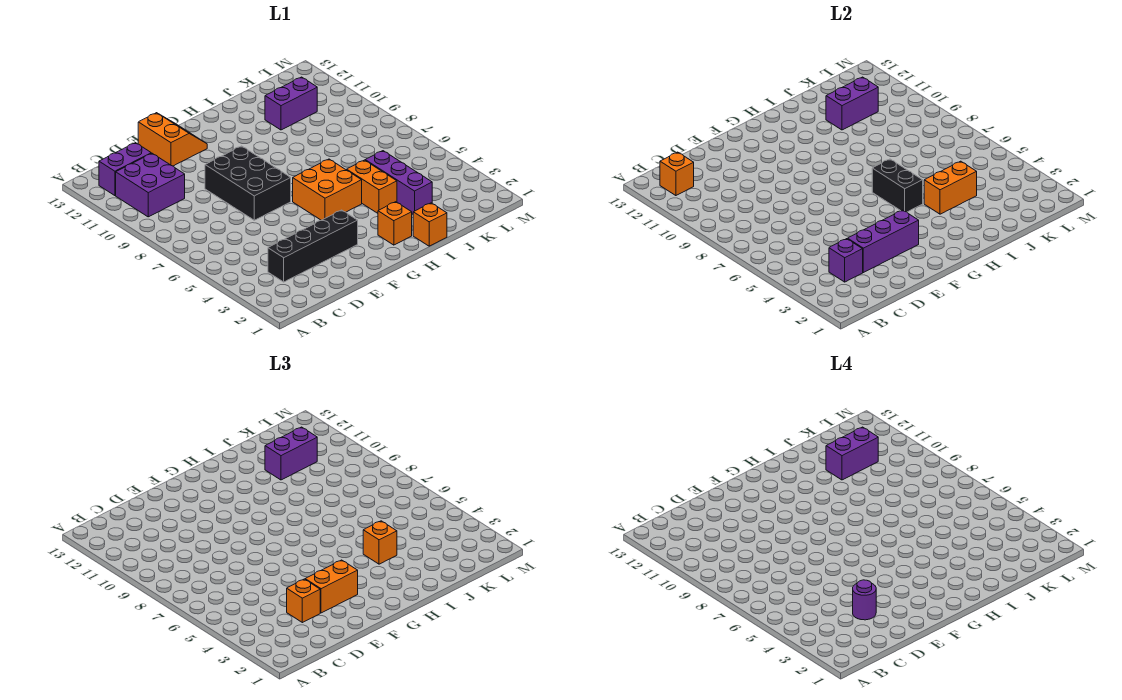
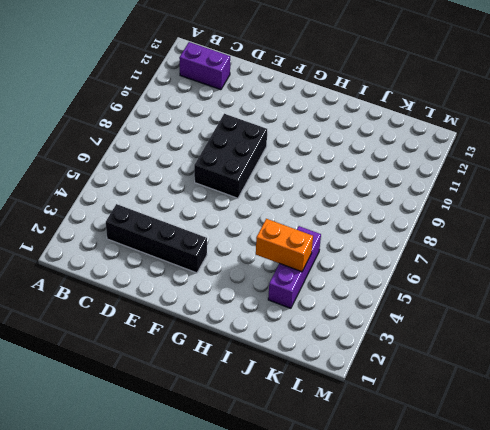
none -> purple brick B10:C11 level 1
none -> orange slope E12:F13 level 1 top E
none -> orange brick G5:H6 level 1

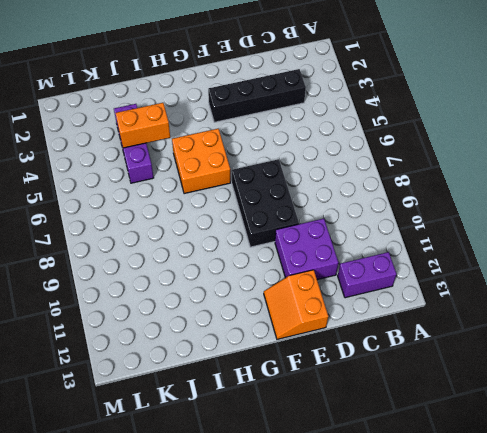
purple brick D10:E11 level 1 -> purple brick B10:C11 level 1
none -> orange brick H2 level 1
none -> orange brick I1 level 1
none -> orange brick I4:I5 level 1

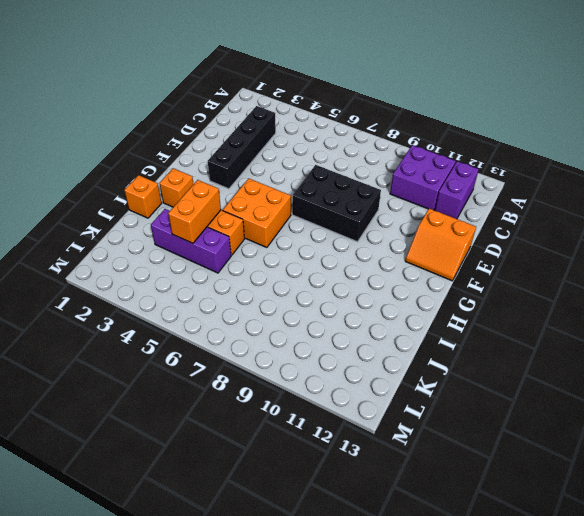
none -> purple brick J11:K11 level 1
none -> orange brick B12 level 2
none -> purple brick C3 level 2

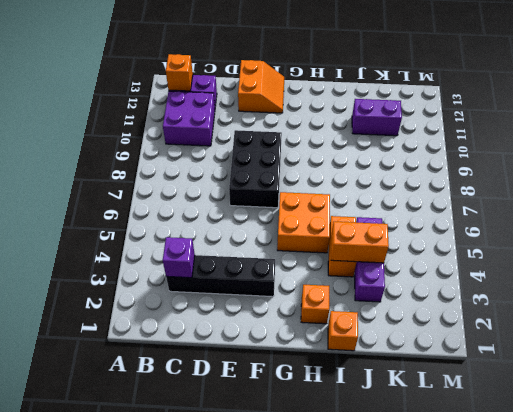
none -> purple brick D3:F3 level 2
none -> black brick H5:H6 level 2
none -> purple brick J11:K11 level 2

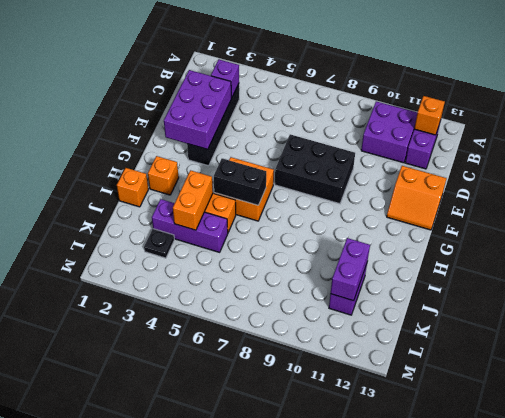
purple brick D2:F3 level 2 -> purple brick D3:F3 level 2
black plate K3 level 1 -> none
none -> orange brick D3 level 3
none -> orange brick E3:F3 level 3
none -> orange brick I4 level 3

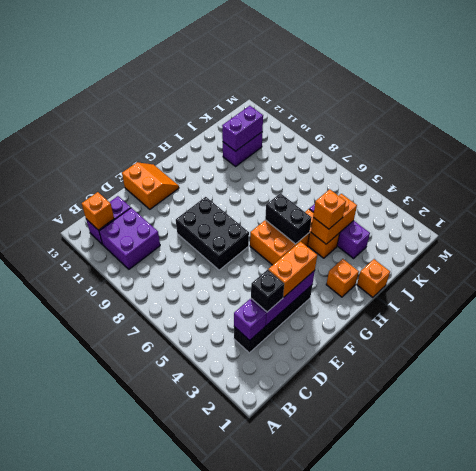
black brick D3 level 3 -> orange brick D3 level 3
none -> purple brick J11:K11 level 3
none -> purple round brick D3 level 4
none -> purple brick J11:K11 level 4

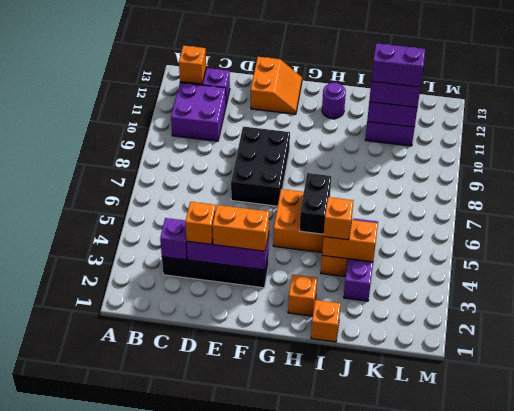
purple round brick H12 level 1 -> purple round brick D3 level 4

